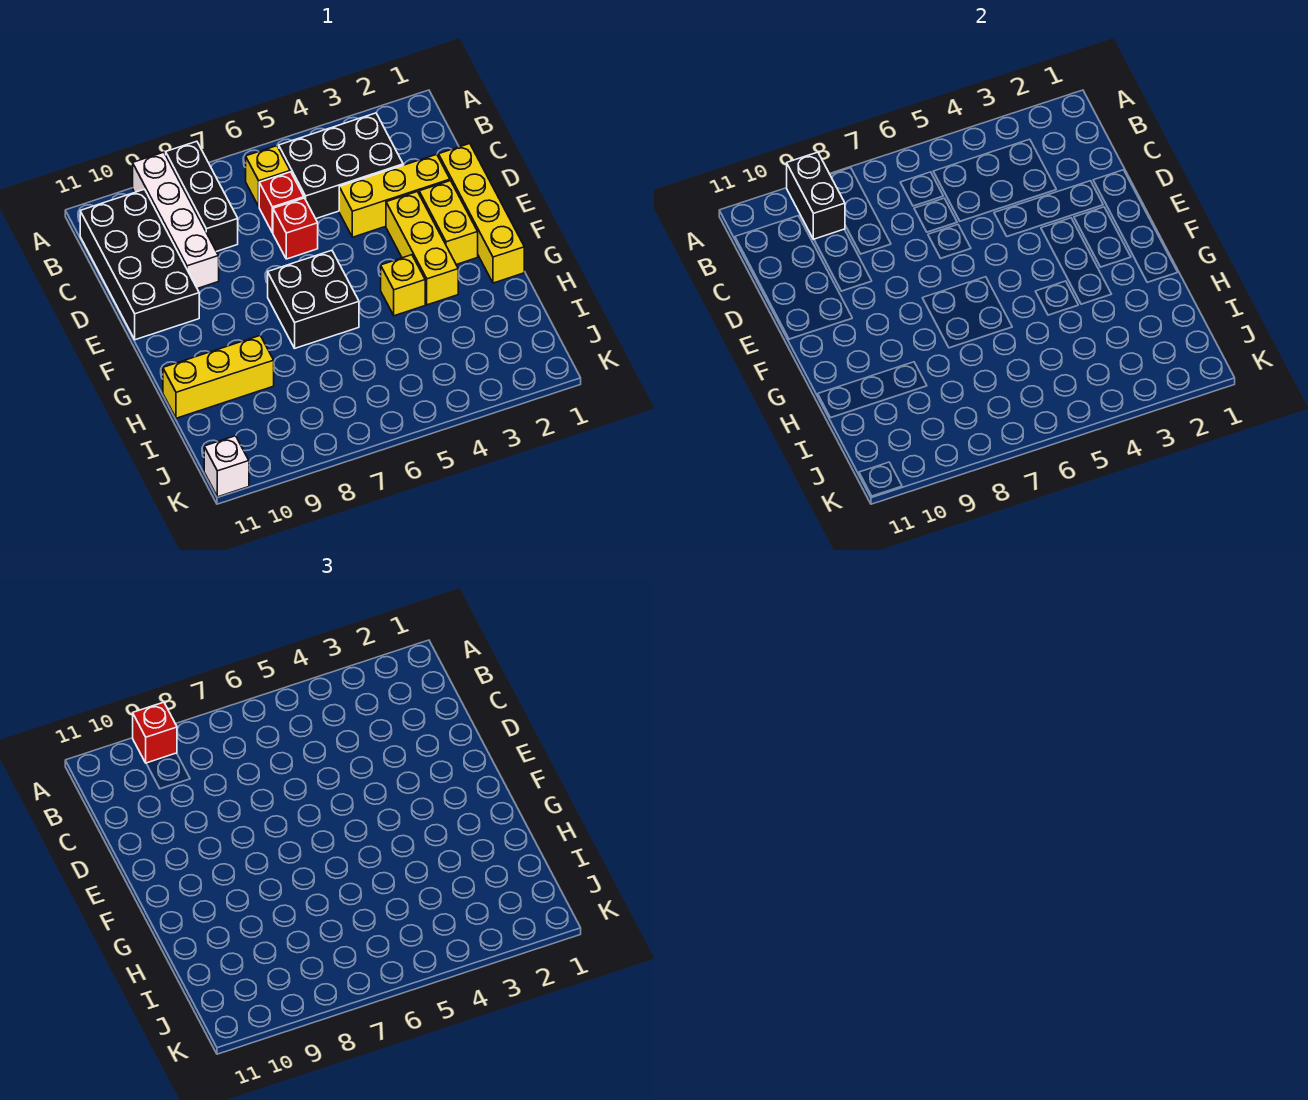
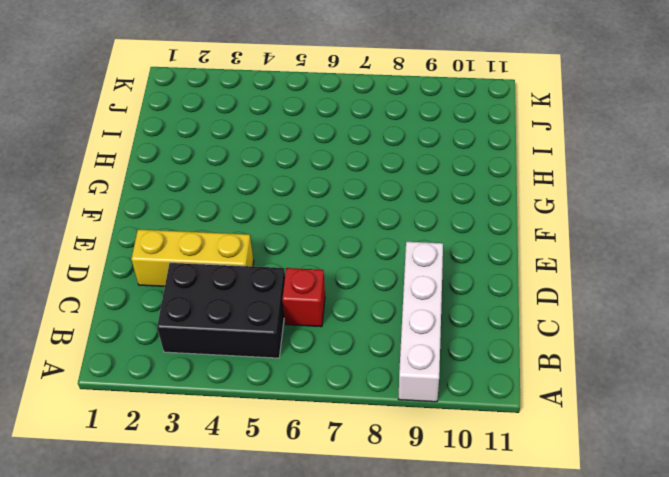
none -> black brick A8:C8 level 1
none -> yellow brick B6 level 1
none -> black brick B10:E11 level 1

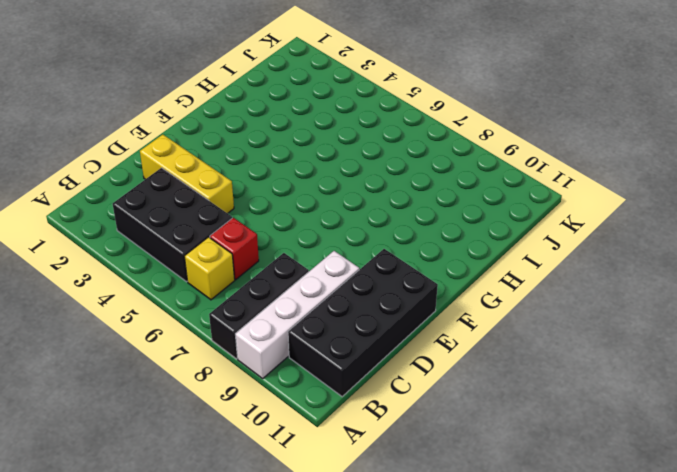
none -> yellow brick D1:G1 level 1
none -> red brick D6 level 1
none -> yellow brick E2:F2 level 1

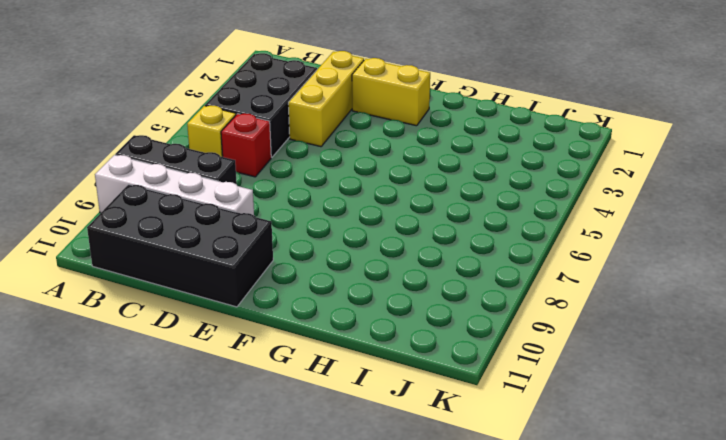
none -> yellow brick D1:G1 level 1
none -> red brick D6 level 1
none -> yellow brick E3:G3 level 1

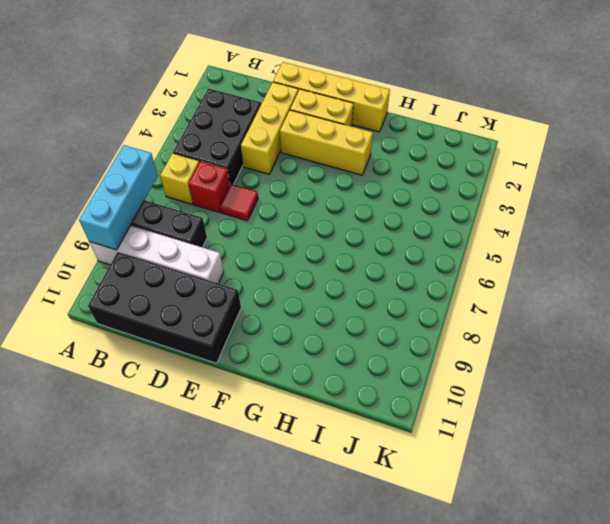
cyan brick A7:A9 level 2 -> black brick A9:B9 level 2
red tile D6 level 1 -> red brick D6 level 1
none -> black brick F6:G7 level 1
none -> yellow brick G4 level 1
none -> yellow brick H9:H11 level 1

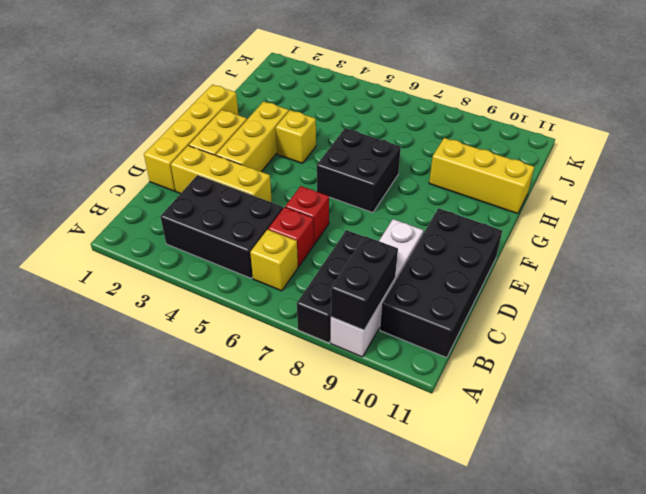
none -> white brick K11 level 1
none -> red brick A9 level 3

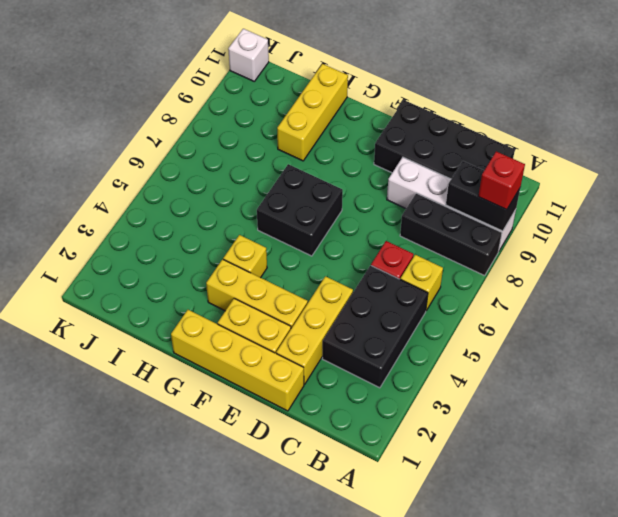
none -> red brick D6 level 1

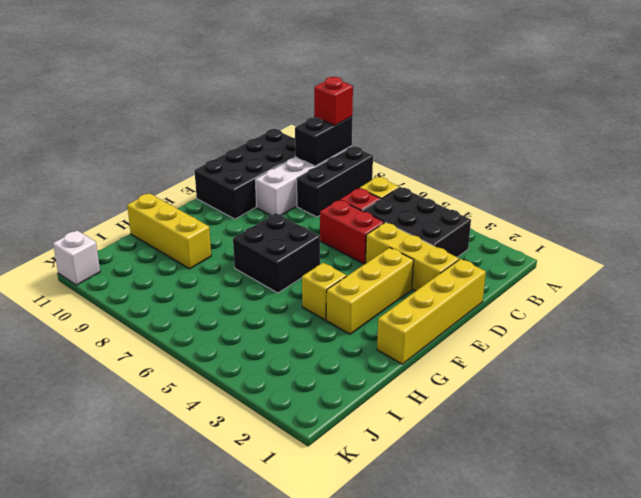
red brick D5:D6 level 1 -> red brick D6 level 1
none -> yellow brick E2:F2 level 1

